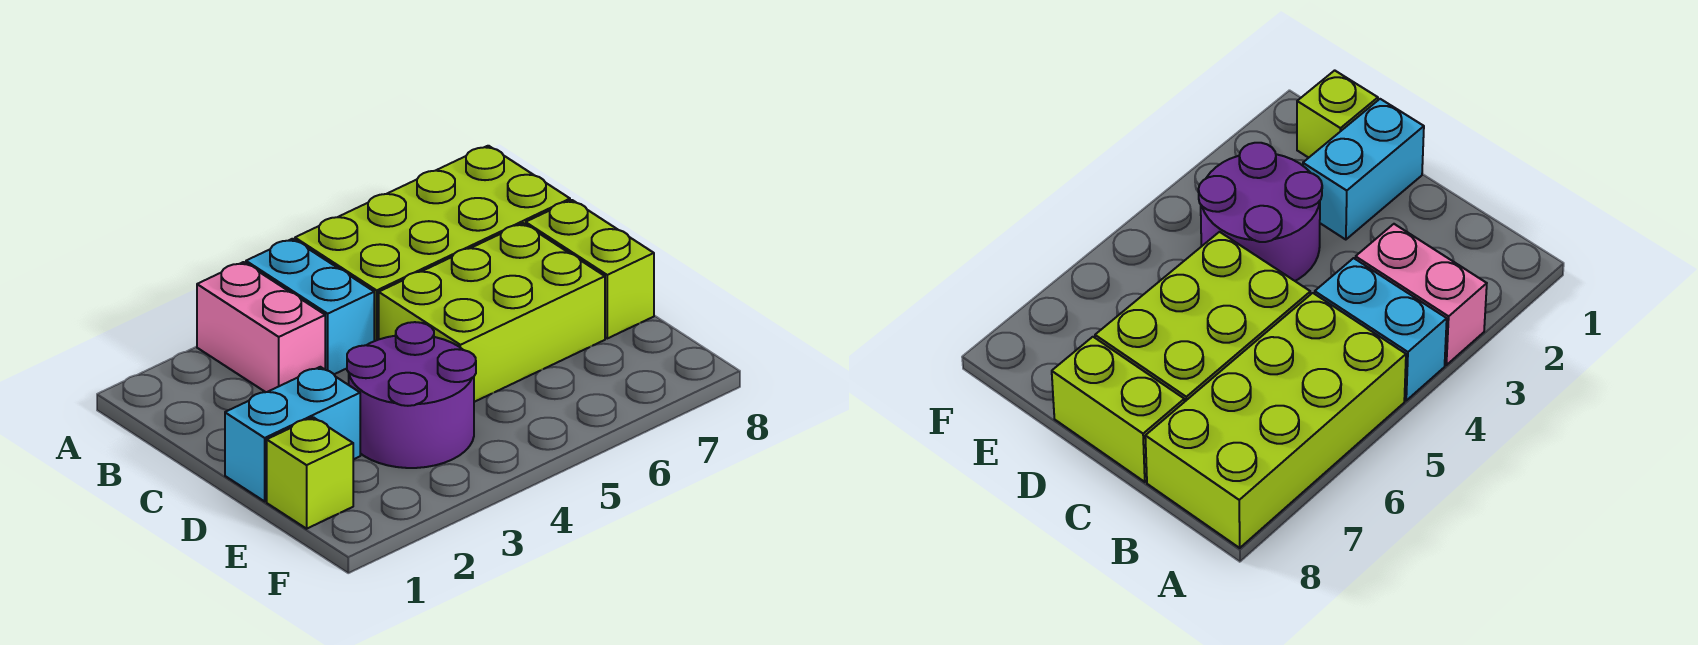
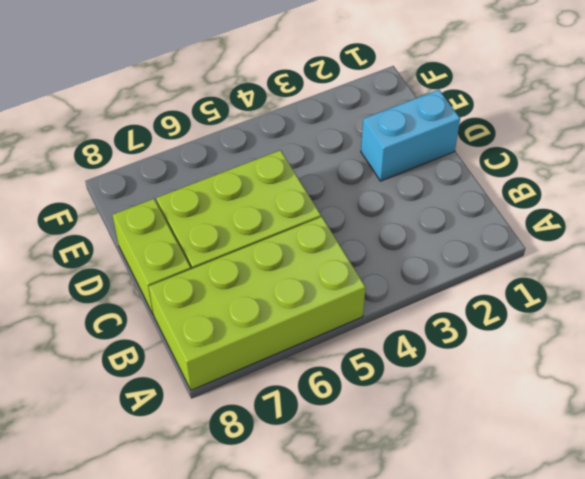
none -> pink brick A3:B3 level 1
none -> cyan brick A4:B4 level 1

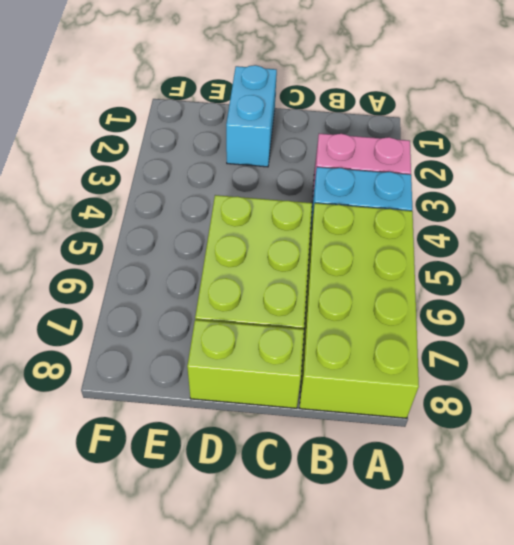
none -> purple round brick D3:E4 level 1
none -> lime brick E1 level 1

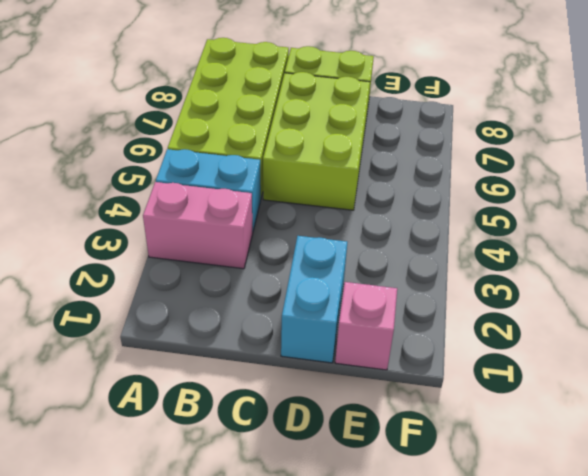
pink brick E1 level 1 -> lime brick E1 level 1
none -> purple round brick D3:E4 level 1

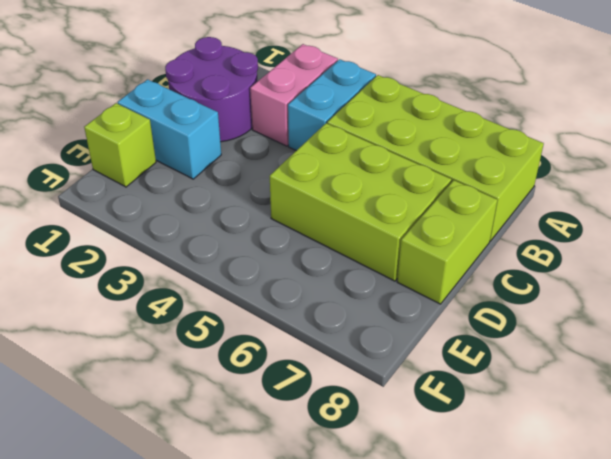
purple round brick B1:C2 level 1 -> purple round brick D3:E4 level 1

